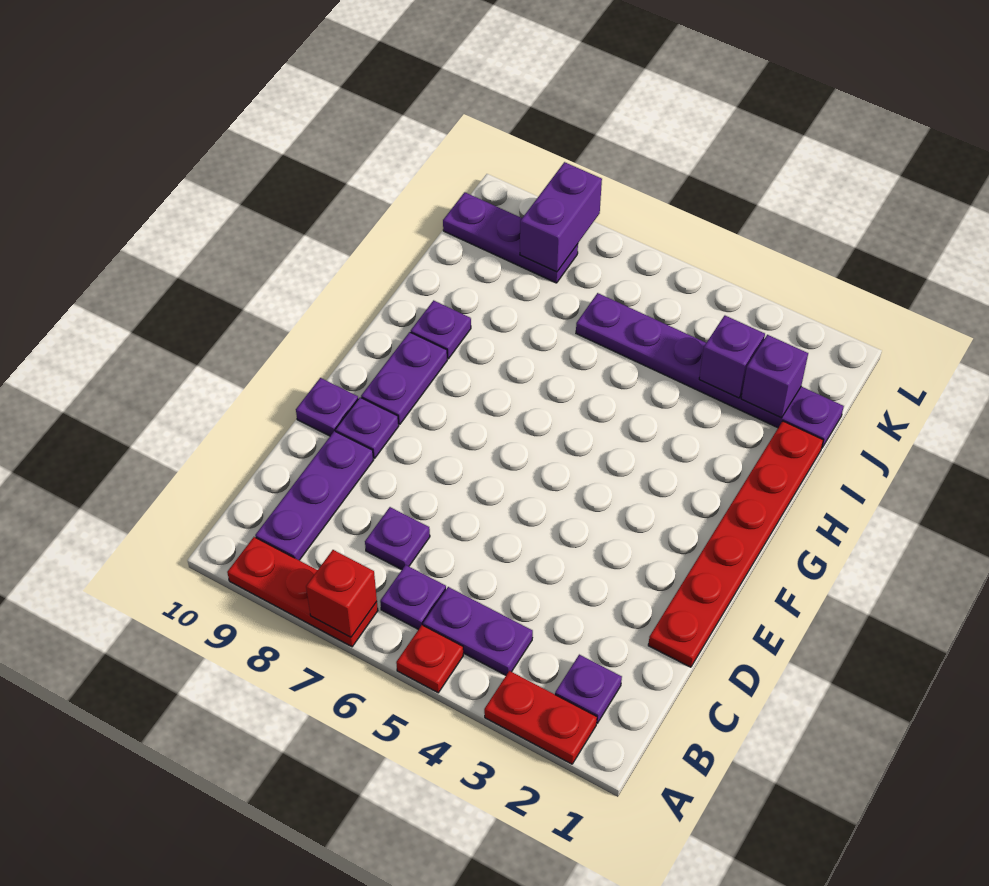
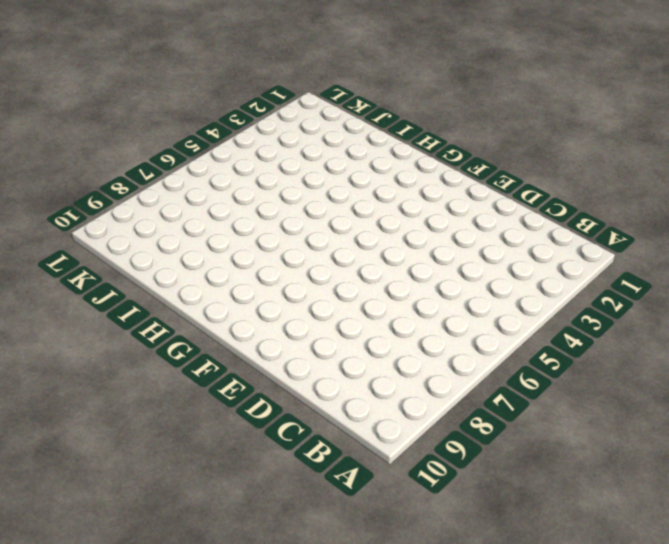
none -> red plate A2:A3 level 1
none -> red plate A5 level 1
none -> red plate A7:A9 level 1

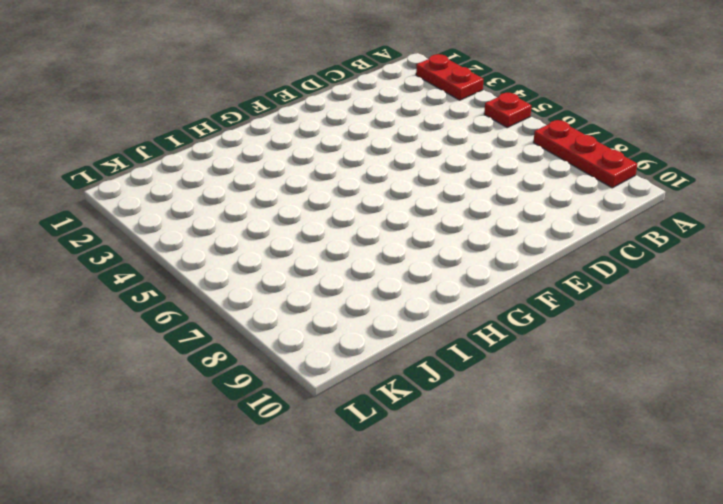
none -> purple plate B2 level 1
none -> purple plate B4:B5 level 1
none -> purple plate B6 level 1

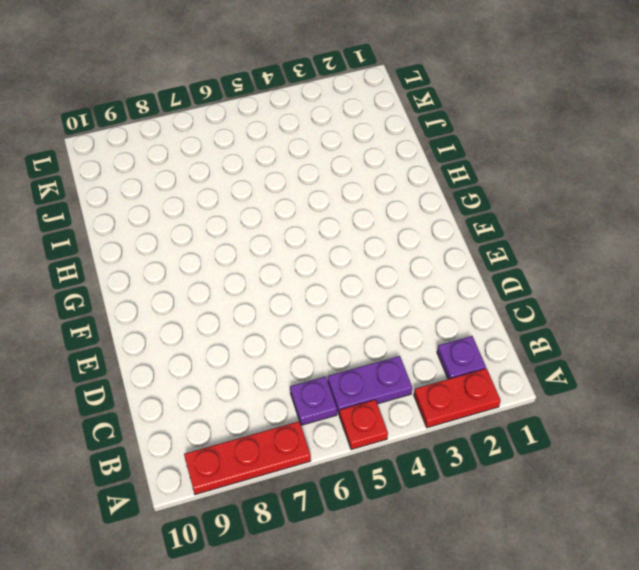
none -> purple plate B9:D9 level 1
none -> purple plate C7 level 1
none -> red plate D1:I1 level 1

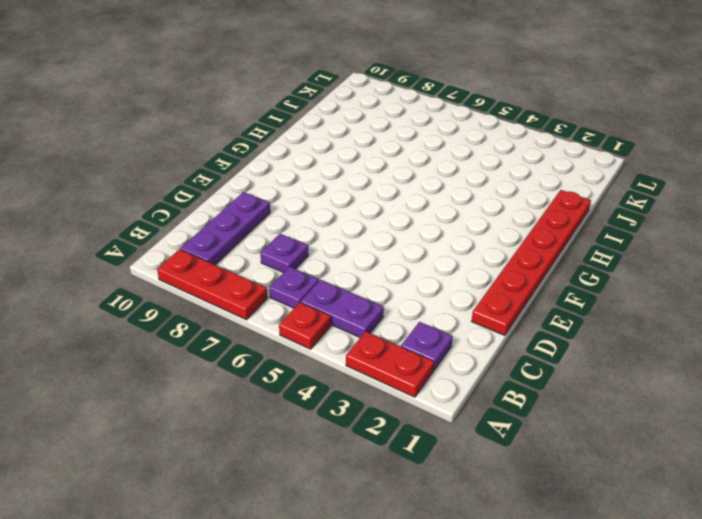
none -> purple plate E9 level 1
none -> purple plate E10 level 1
none -> purple plate F9:G9 level 1

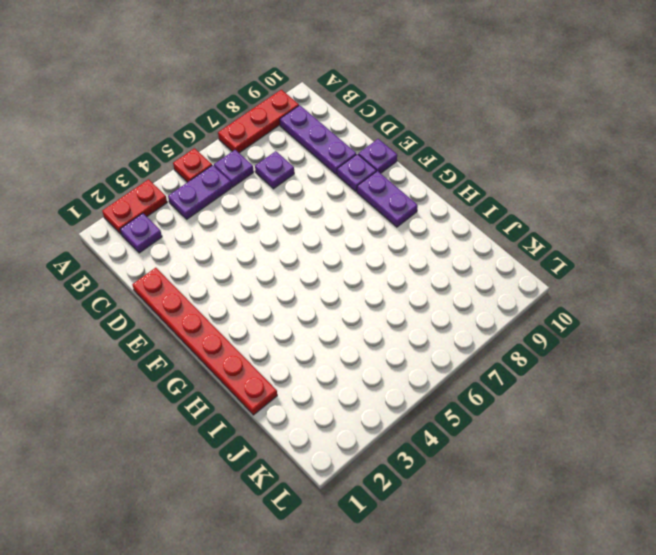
none -> purple plate H9 level 1
none -> purple plate J1:J6 level 1
none -> purple plate K8:K10 level 1

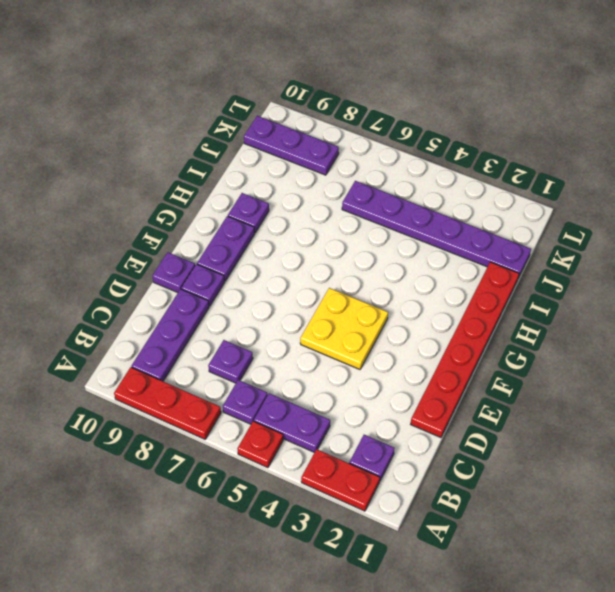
yellow plate E4:F5 level 1 -> none
none -> red brick A7 level 2
none -> purple brick J2 level 2
none -> purple brick J3 level 2

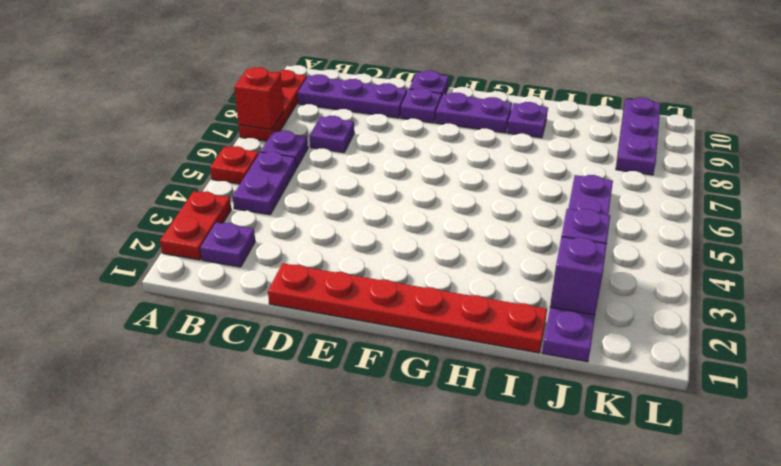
none -> purple brick K8:L8 level 2

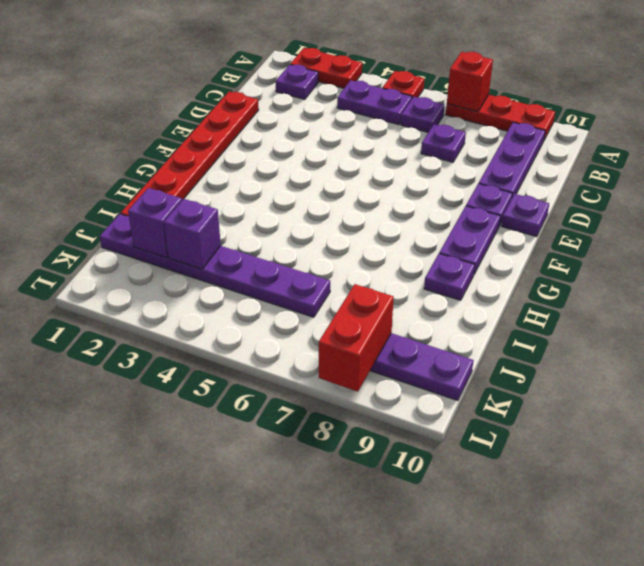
red brick K8:L8 level 2 -> purple brick K8:L8 level 2

